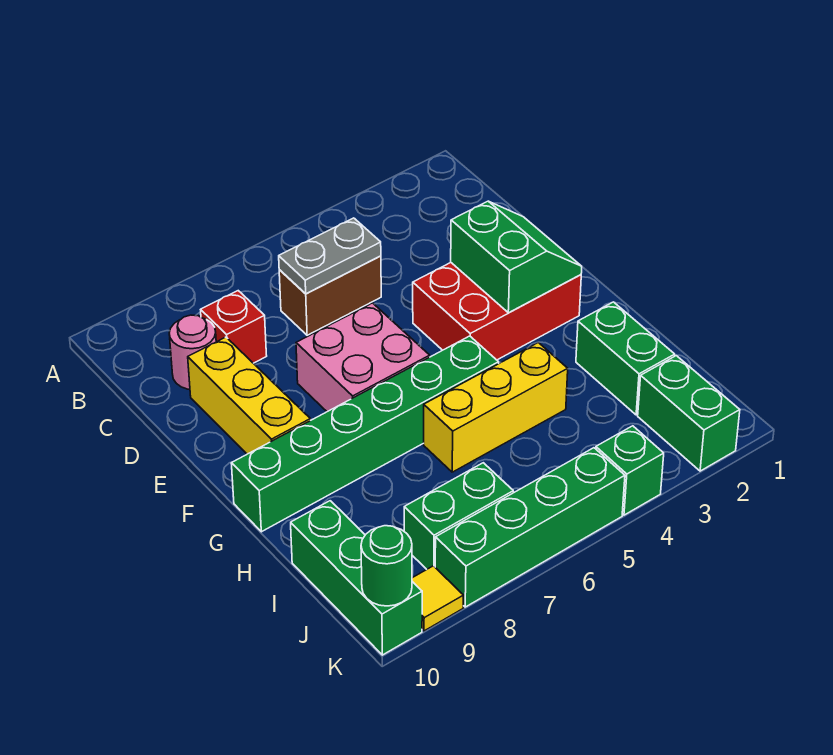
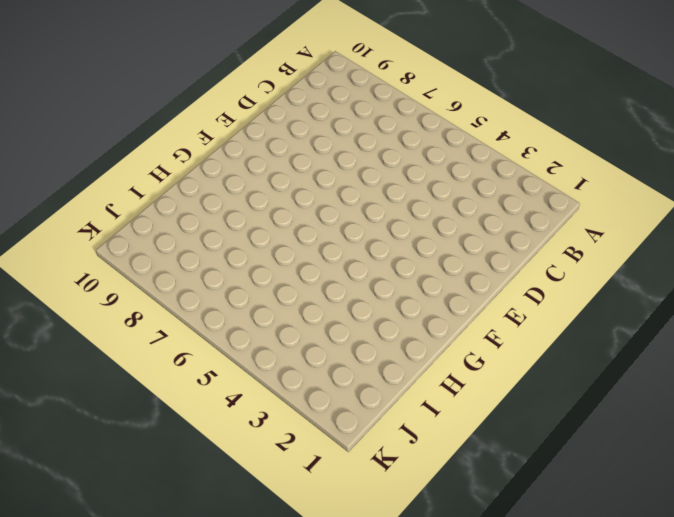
none -> brown brick C5:C6 level 1
none -> red brick C8 level 1
none -> pink round brick C9 level 1

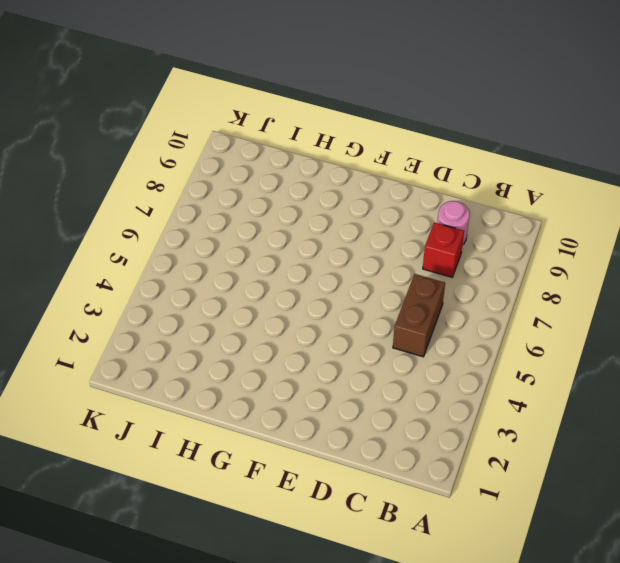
none -> yellow brick D9:F9 level 1
none -> red brick E2:F4 level 1
none -> pink brick E6:F7 level 1

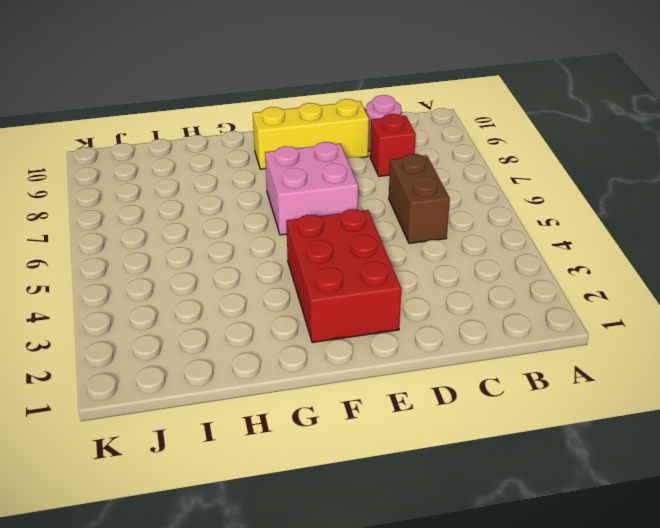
none -> green brick G5:G10 level 1
none -> green brick H2:I2 level 1
none -> yellow brick H4:H6 level 1

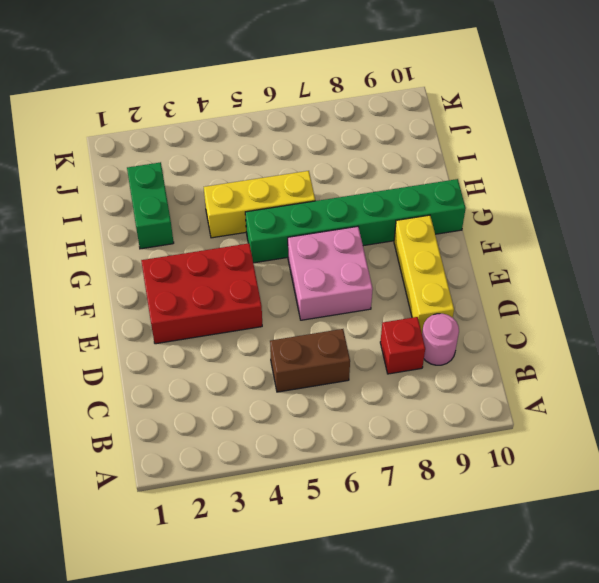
none -> green brick I10:K10 level 1
none -> green brick J2:K2 level 1
none -> green brick J7:J8 level 1

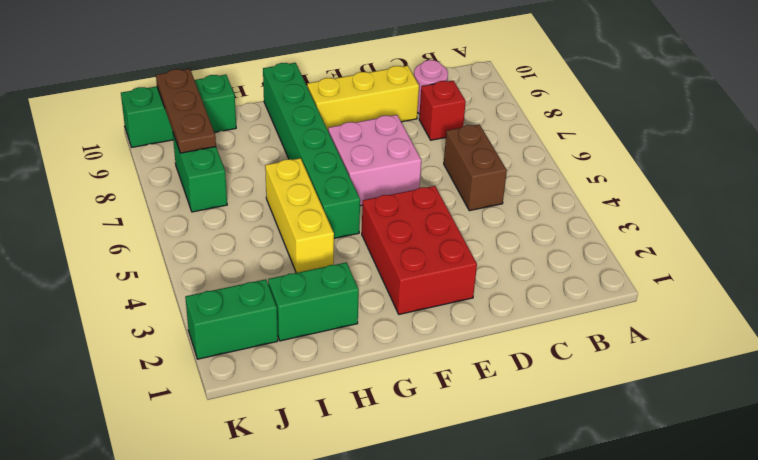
brown plate J8:J10 level 2 -> none
none -> green brick K4 level 1
none -> green brick K5:K8 level 1
none -> yellow tile K9 level 1

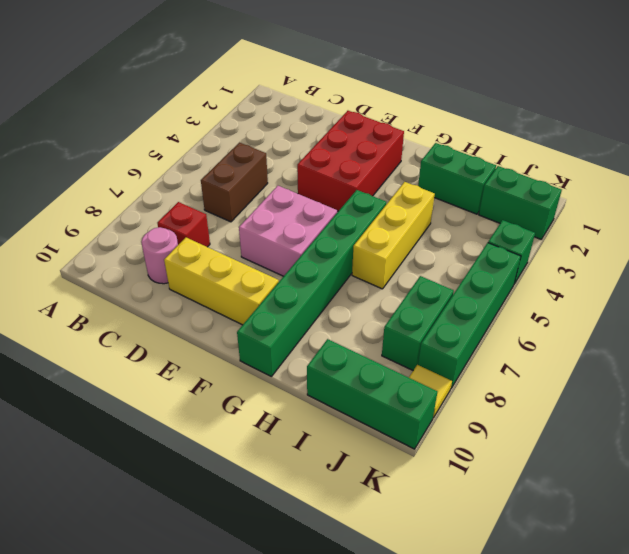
none -> grey plate C5:C6 level 2
none -> green slope E2:F3 level 2 top 3
none -> green round brick K10 level 2

